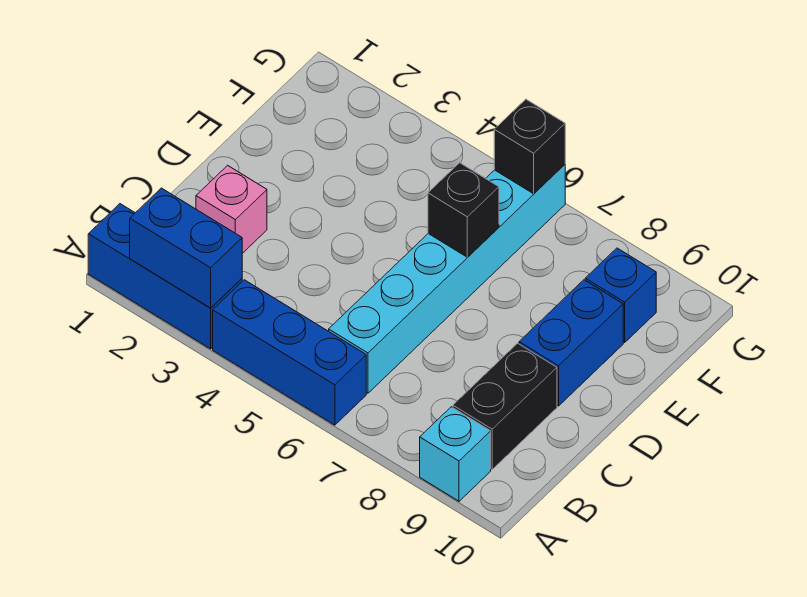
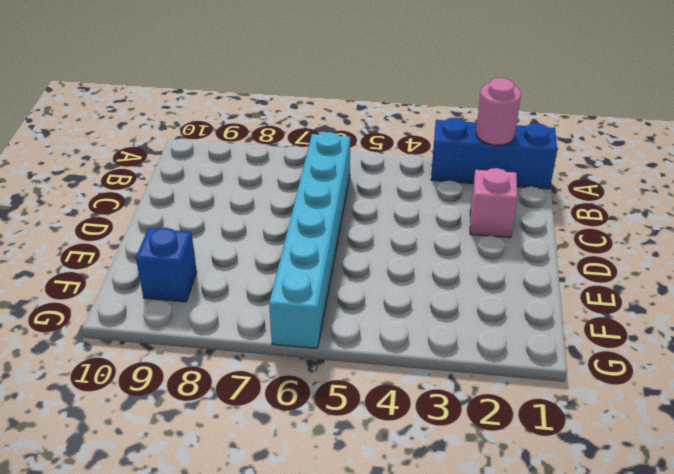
pink round brick A2 level 2 -> blue brick A2:A3 level 2
none -> blue brick A4:A6 level 1
none -> cyan brick A9 level 1

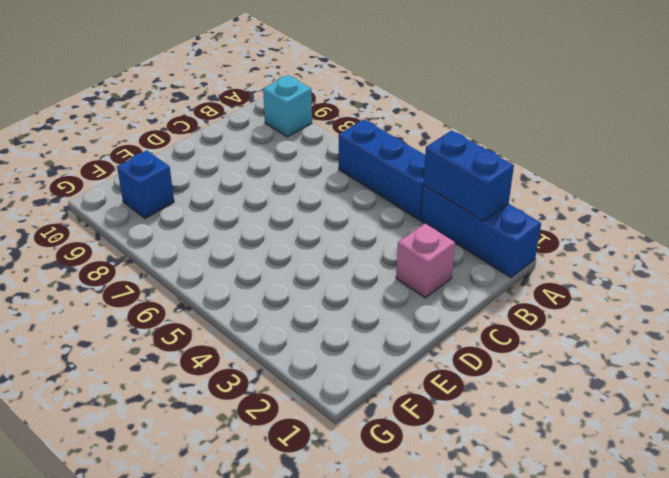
none -> cyan brick B6:G6 level 1
none -> black brick B9:C9 level 1

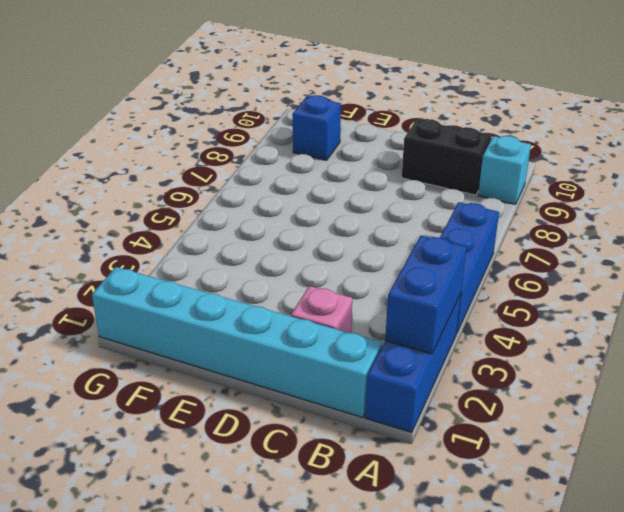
cyan brick B1:G1 level 1 -> cyan brick B6:G6 level 1
none -> blue brick D9:E9 level 1
none -> black brick E6 level 2

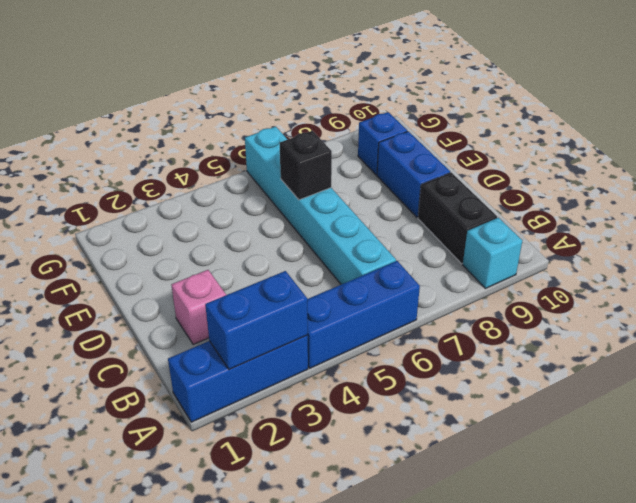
none -> black brick G6 level 2

